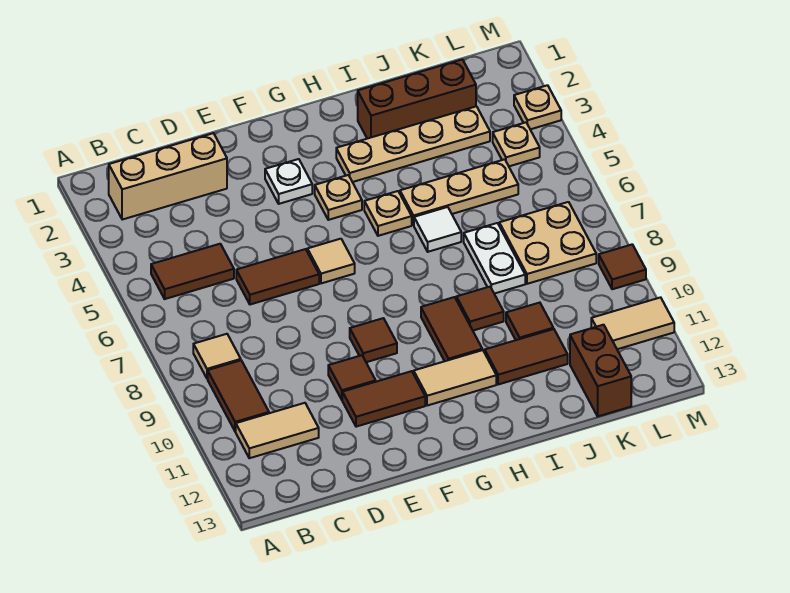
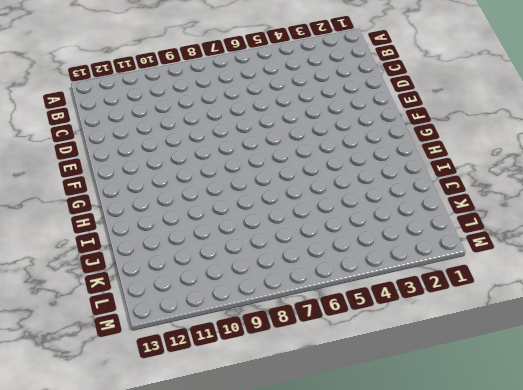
none -> tan brick B2:D2 level 1
none -> brown tile B5:C5 level 1
none -> tan tile B8 level 1

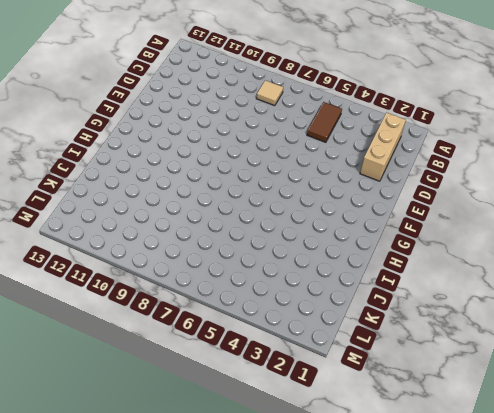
none -> brown tile B9:B10 level 1
none -> tan tile B11:C11 level 1
none -> brown tile D6:E6 level 1

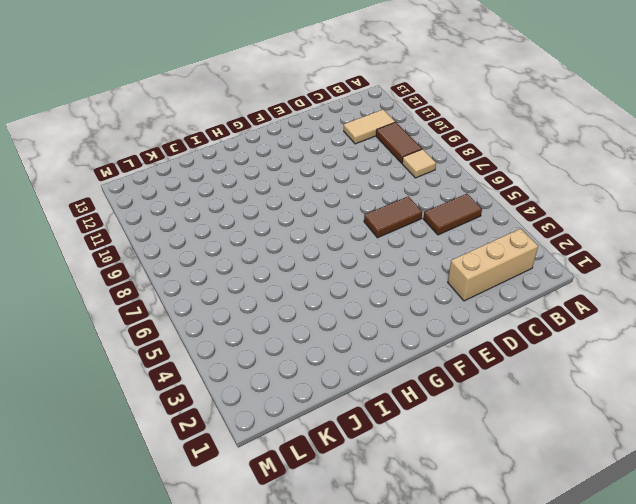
none -> brown tile E10 level 1
none -> brown tile E11:F11 level 1
none -> white plate F3 level 1

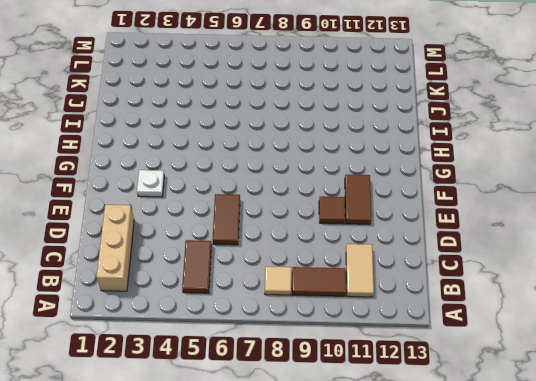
none -> tan tile F6 level 1
none -> brown tile F9 level 1
none -> tan plate G4 level 1

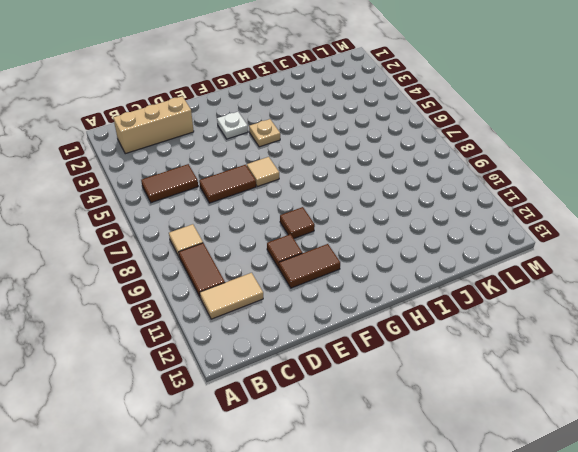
none -> tan tile G11:H11 level 1
none -> tan plate H3:K3 level 1
none -> tan plate H5 level 1

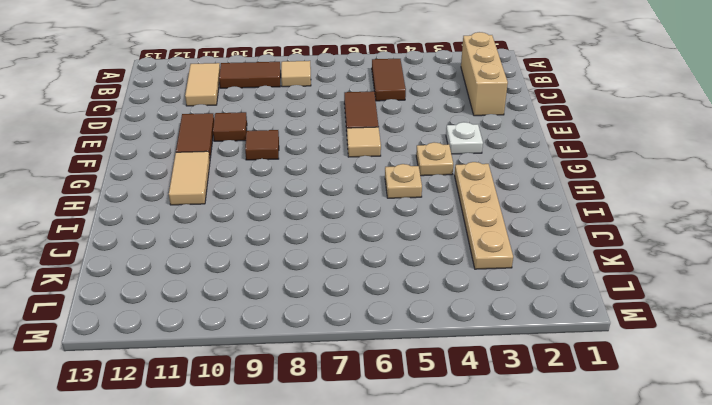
none -> brown tile H9:H10 level 1
none -> brown brick I2:K2 level 1
none -> tan plate I5:K5 level 1

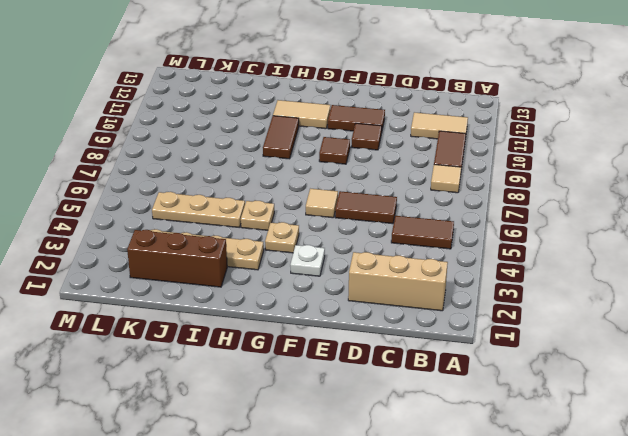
none -> white tile I6 level 1
none -> brown tile I9 level 1
none -> brown tile I11:J11 level 1

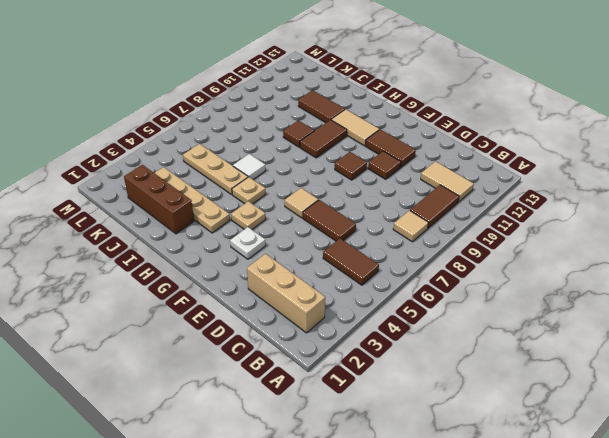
none -> white plate J7:J8 level 1
none -> brown tile J10 level 1
none -> tan plate K7:L8 level 1

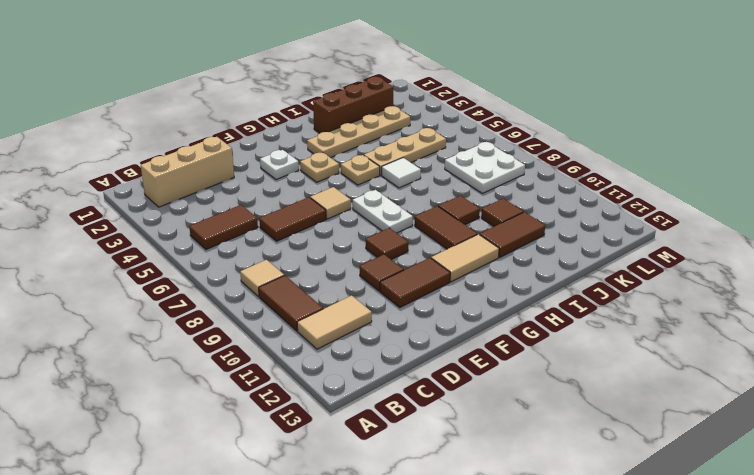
white plate G7:G8 level 1 -> white plate J7:J8 level 1
white plate K7:L8 level 1 -> tan plate K7:L8 level 1
none -> brown brick K12:K13 level 1
none -> tan plate L4 level 1
none -> tan tile L11:M11 level 1

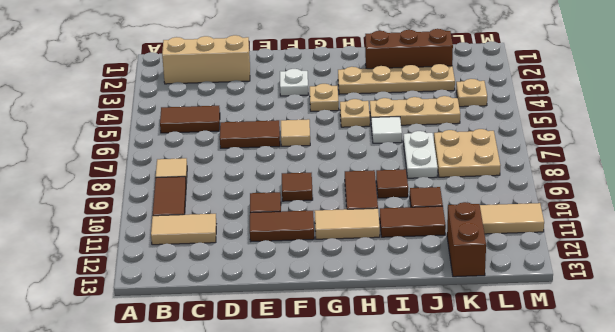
none -> tan plate M3 level 1
none -> brown tile M9 level 1

